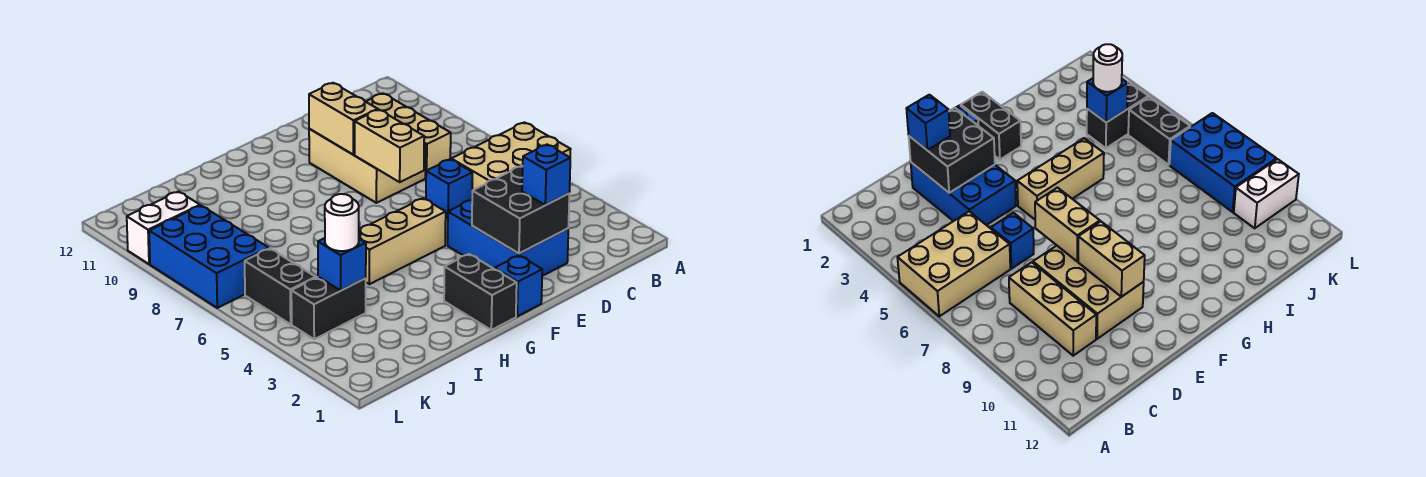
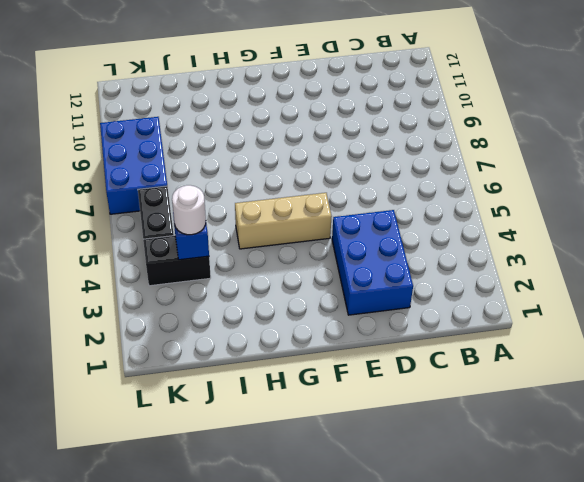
none -> tan brick A5:C6 level 1
none -> tan brick C8:C10 level 1
none -> blue brick D6 level 1

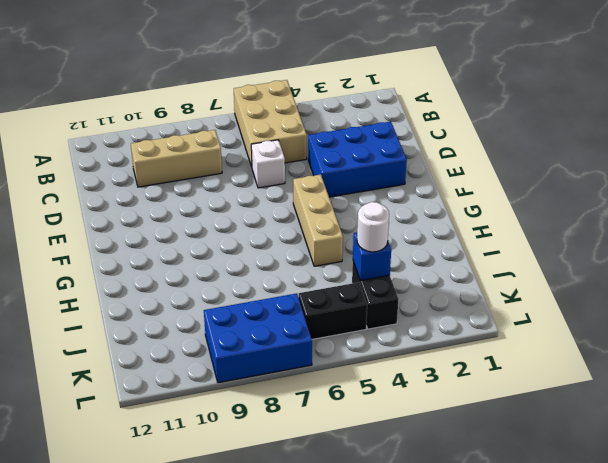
white brick D6 level 1 -> blue brick D6 level 1
none -> tan brick D8:E10 level 1
none -> blue brick F1 level 1
none -> black brick G1:G2 level 1

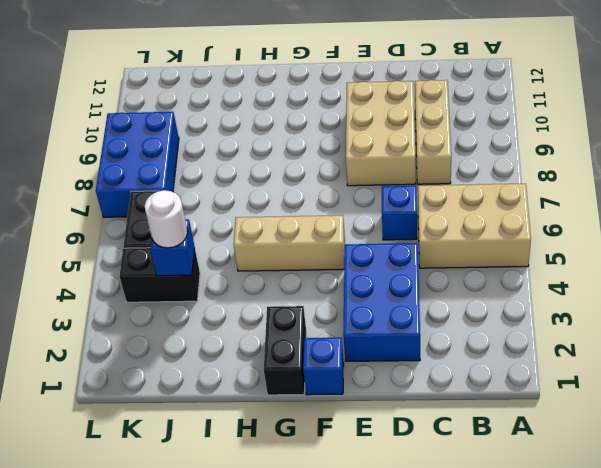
none -> white brick K10:L10 level 1
none -> black brick D2:E3 level 2
none -> tan brick E7:E8 level 2

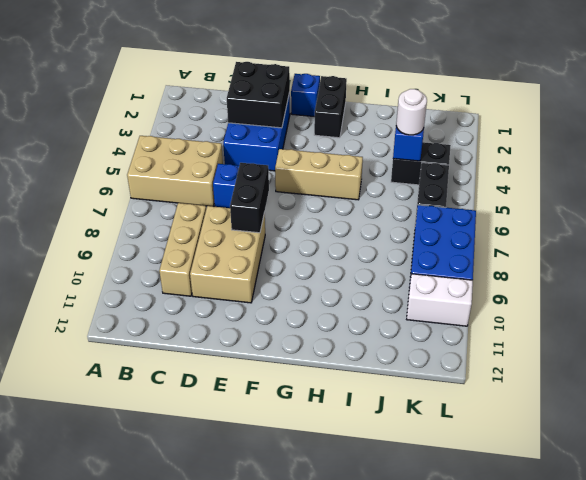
black brick E7:E8 level 2 -> tan brick E7:E8 level 2
none -> tan brick E9:E10 level 2
none -> blue brick D2 level 3

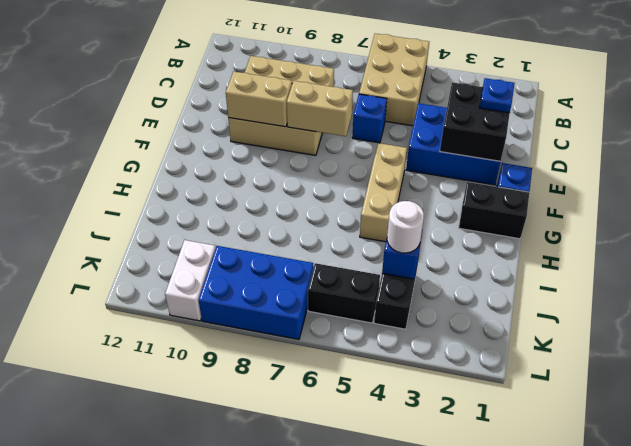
blue plate D2 level 3 -> blue brick D2 level 3

